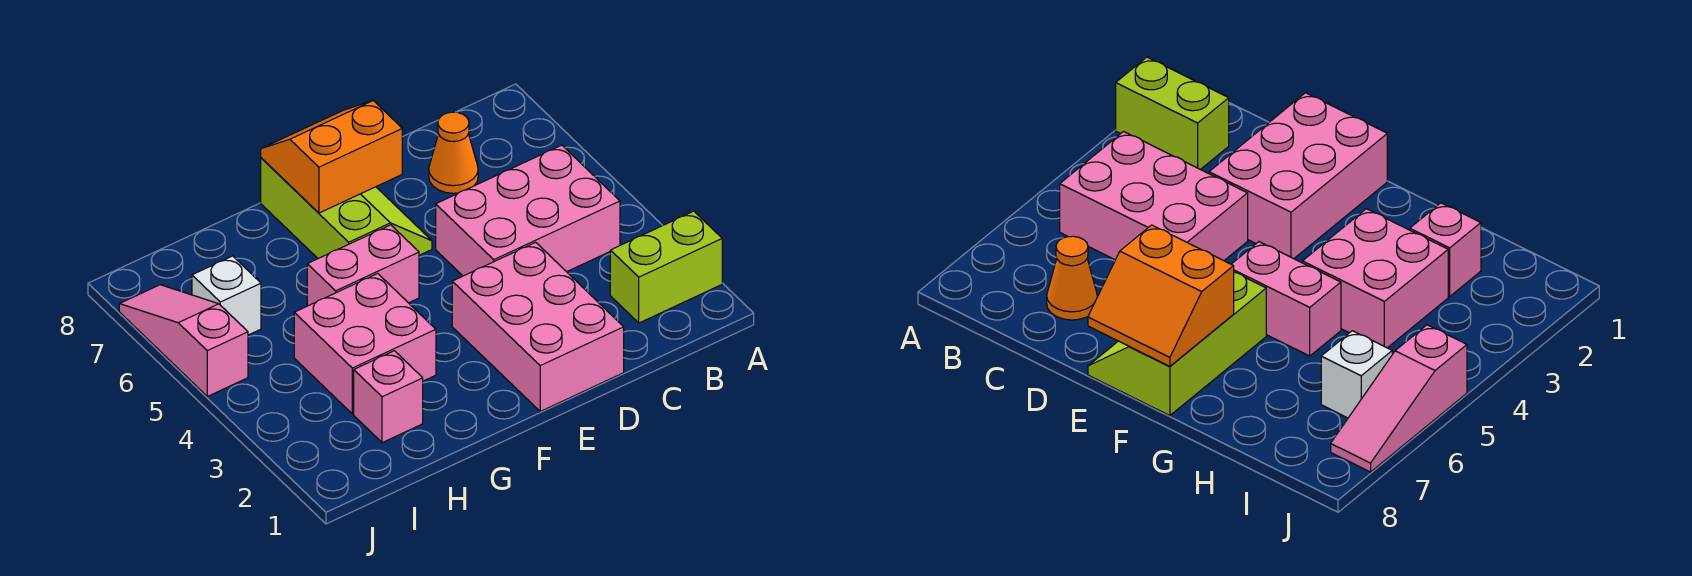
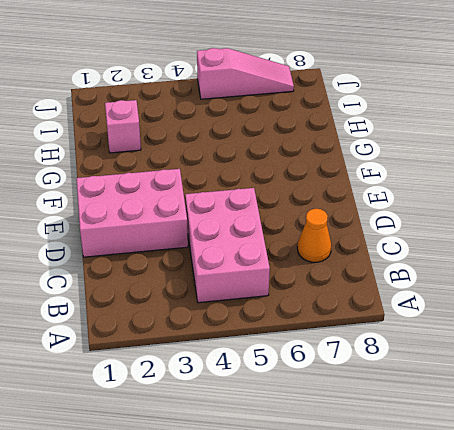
none -> lime brick A2:B2 level 1
none -> lime slope E6:F8 level 1 top F

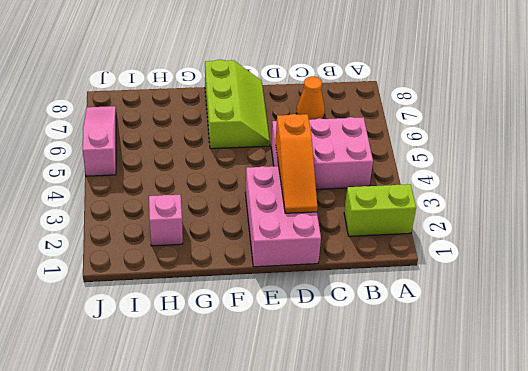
orange slope D2:D4 level 2 top 4 -> none
none -> pink brick F5:G5 level 1
none -> pink brick G3:H4 level 1

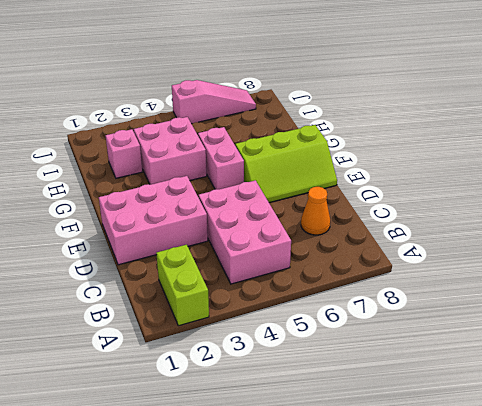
none -> white brick I6 level 1
none -> orange slope E7:F8 level 2 top 7

